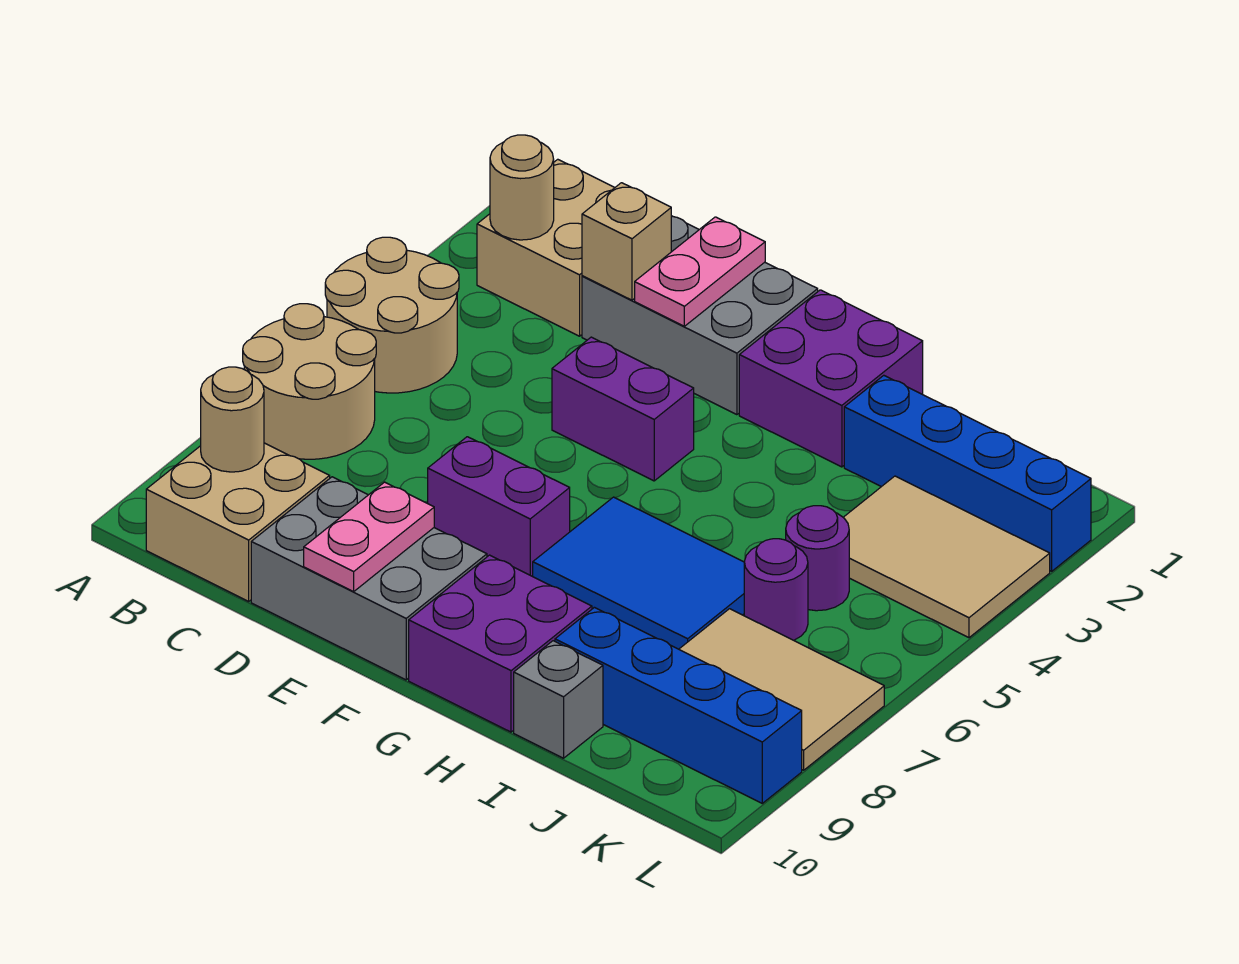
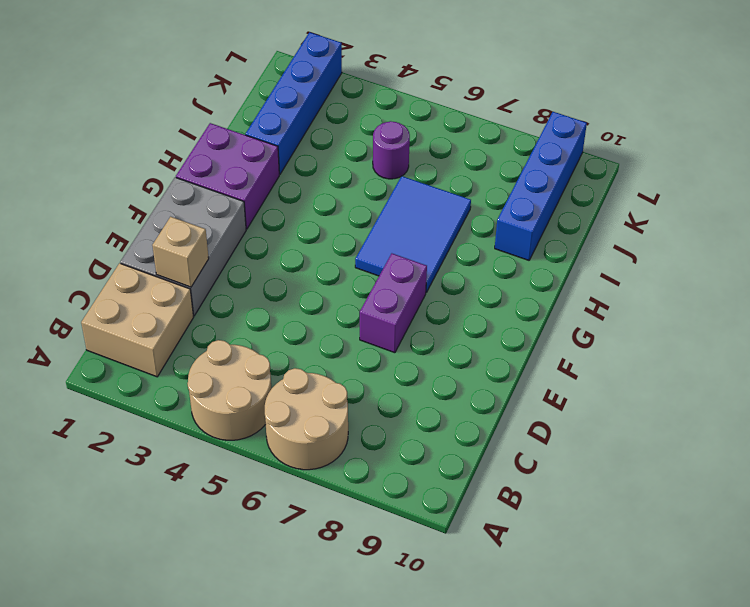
none -> tan brick B9:C10 level 1
none -> grey brick D9:F10 level 1
none -> purple brick E4:F4 level 1

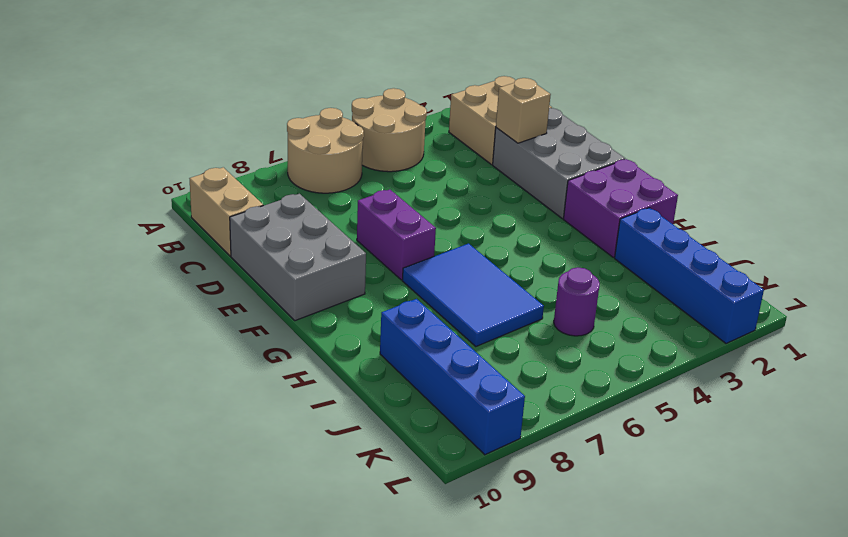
tan brick B10:C10 level 1 -> tan brick B9:C10 level 1
none -> purple brick E4:F4 level 1
none -> purple brick G9:H10 level 1
none -> grey brick I10 level 1

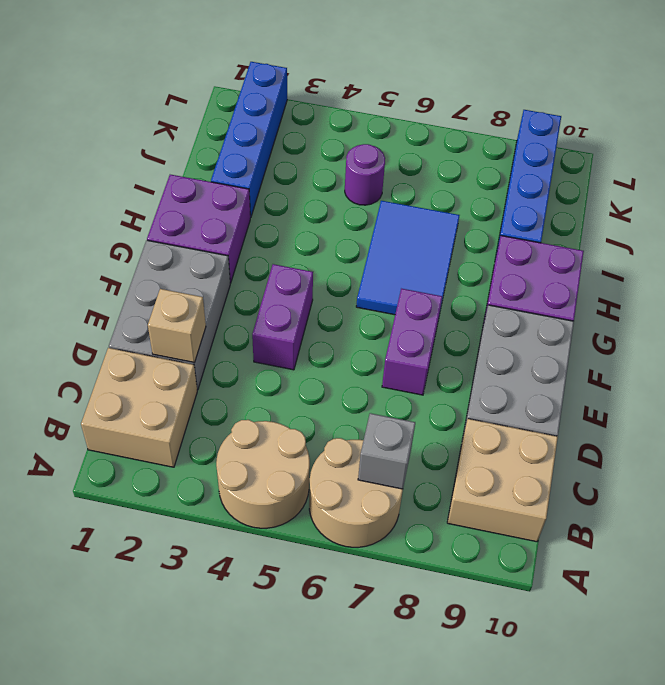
grey brick B7 level 2 -> grey brick I10 level 1
none -> tan tile J3:L4 level 1
none -> purple round brick J6 level 1
none -> tan tile J7:L8 level 1

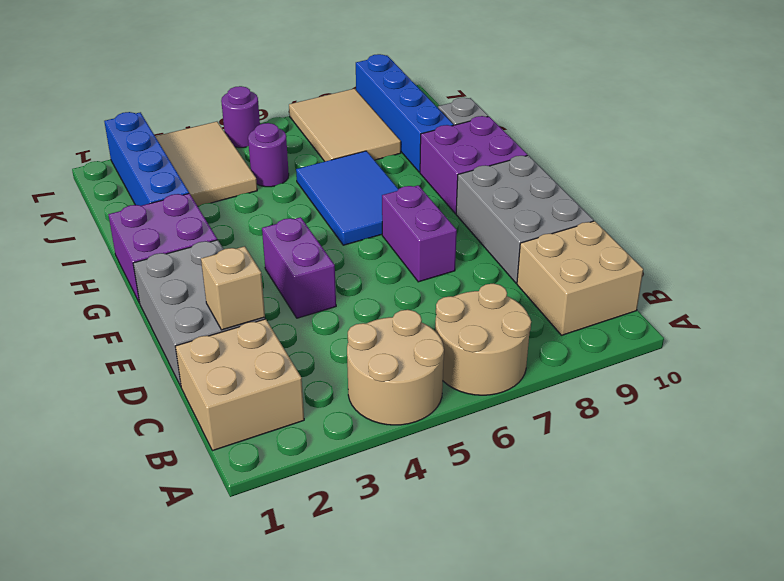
purple round brick L5 level 1 -> purple round brick J6 level 1
none -> tan round brick B2 level 2
none -> tan round brick B9 level 2
none -> pink plate E1:E2 level 2

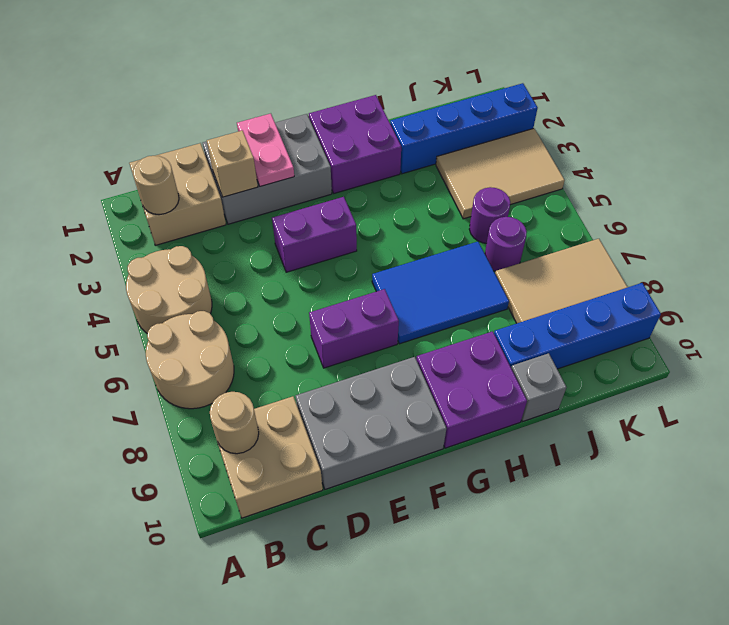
none -> pink plate E9:E10 level 2

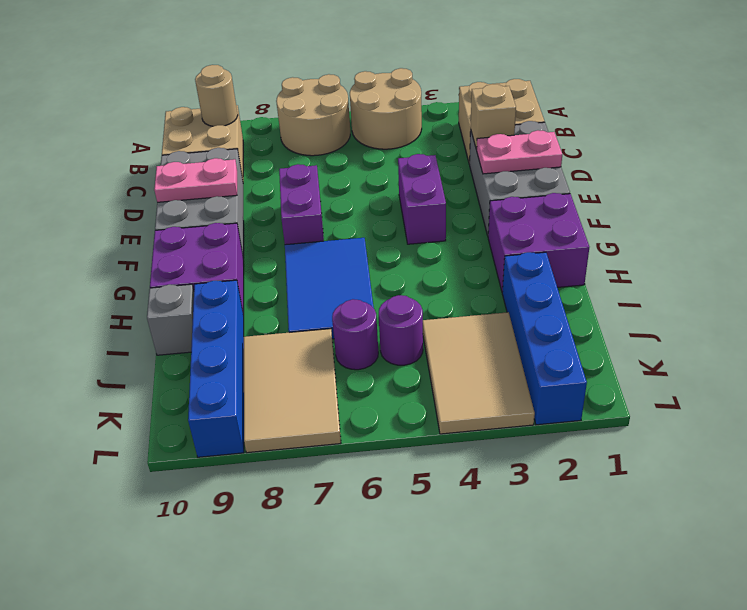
none -> tan round brick B2 level 2

